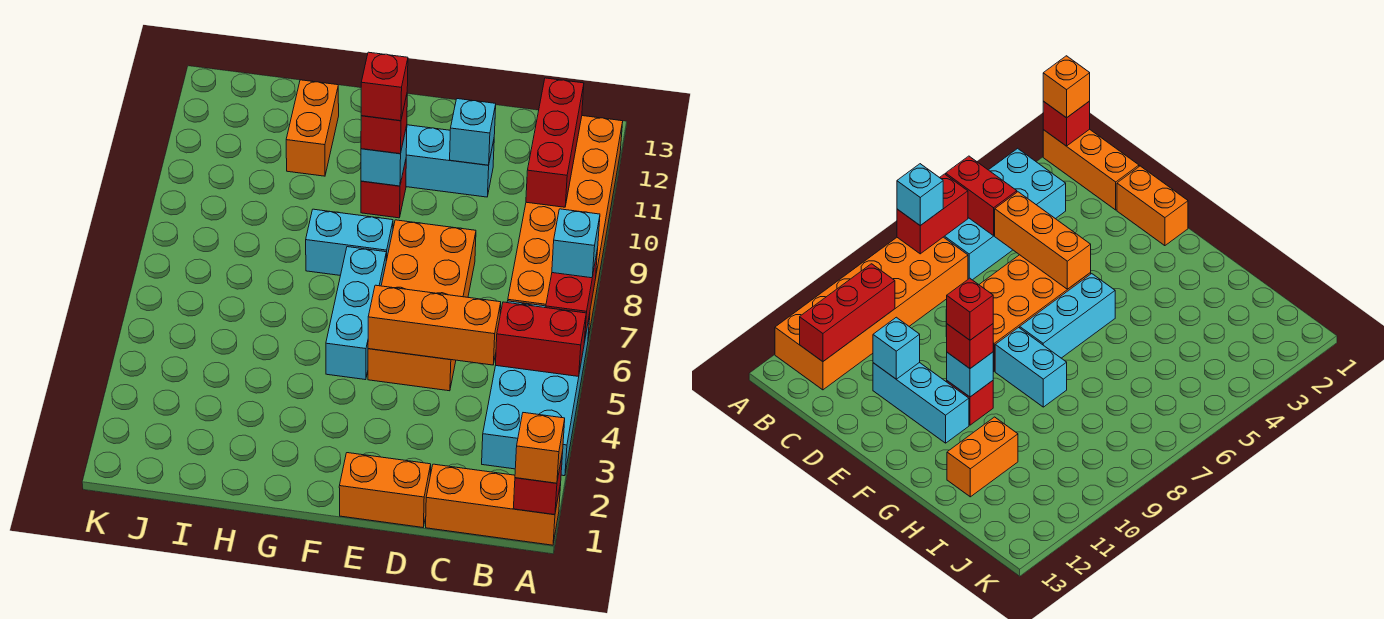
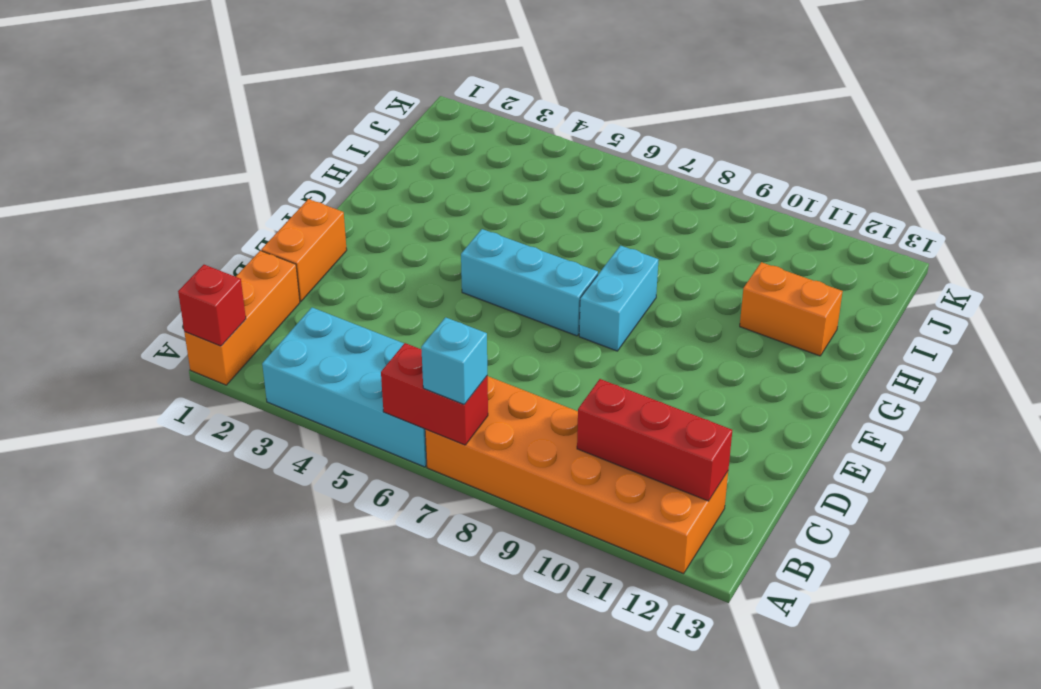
none -> orange brick D5:E8 level 1
none -> cyan brick D11:F11 level 1
none -> red brick F10 level 1

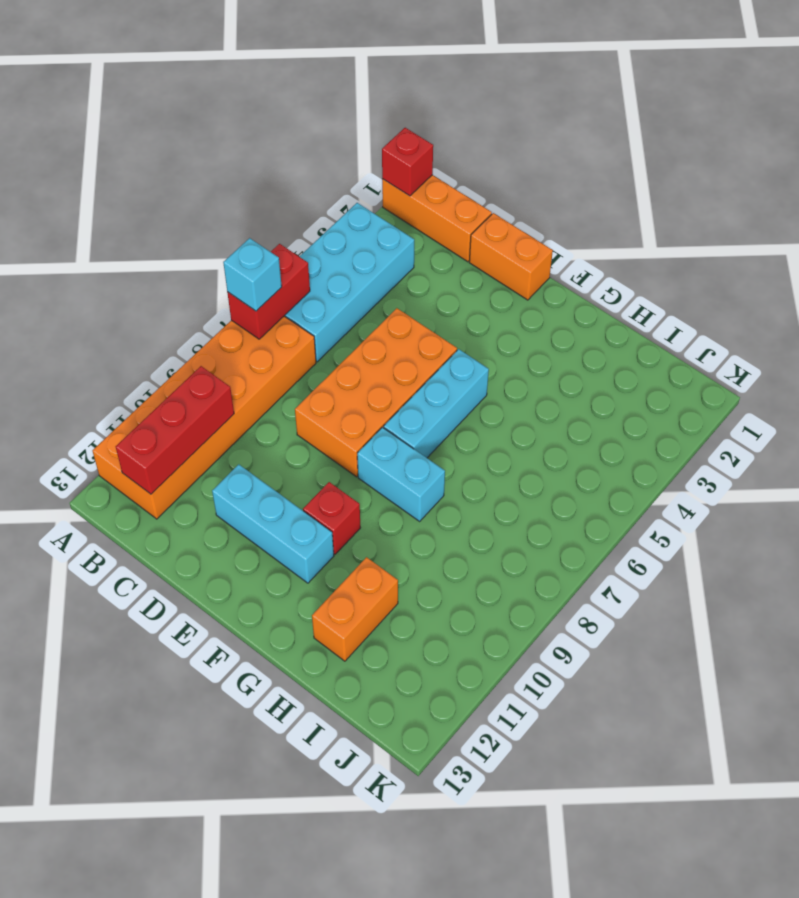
none -> red brick A5:B5 level 2
none -> orange brick C5:E5 level 2
none -> cyan brick D11 level 2

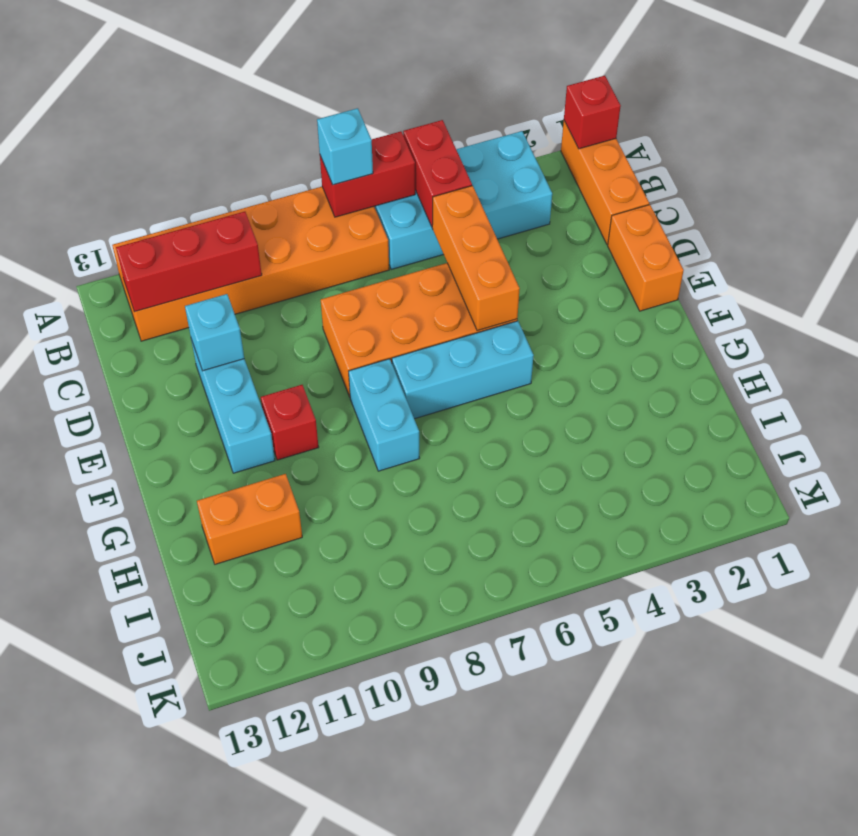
none -> cyan brick F10 level 2
none -> orange brick A1 level 3
none -> red brick F10 level 3

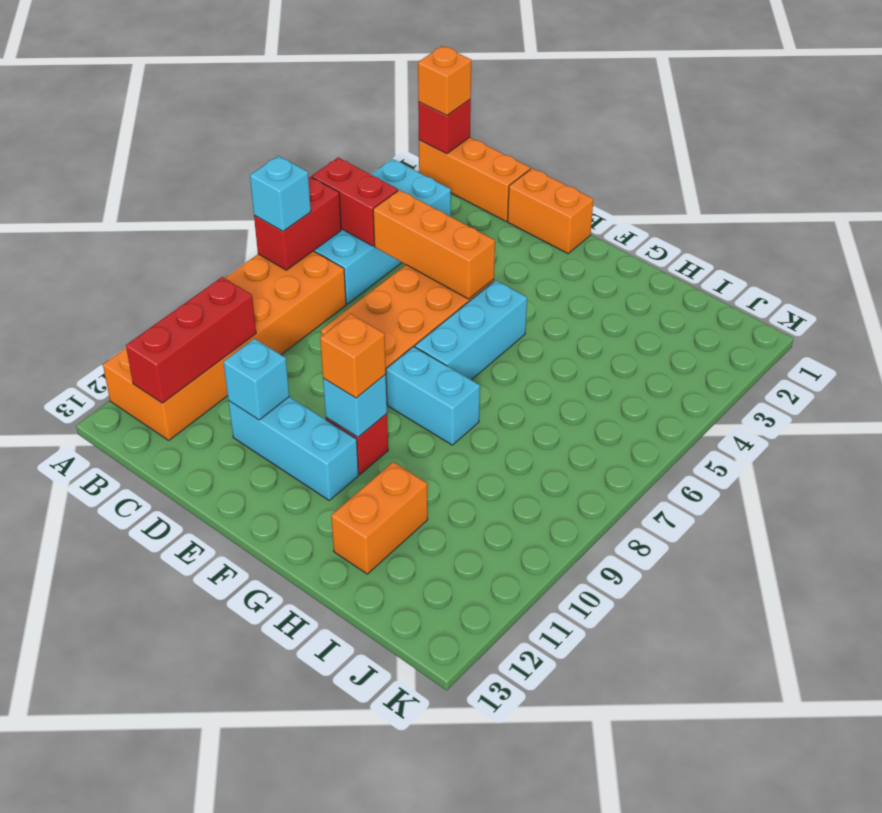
orange brick F10 level 3 -> red brick F10 level 3
none -> red brick F10 level 4

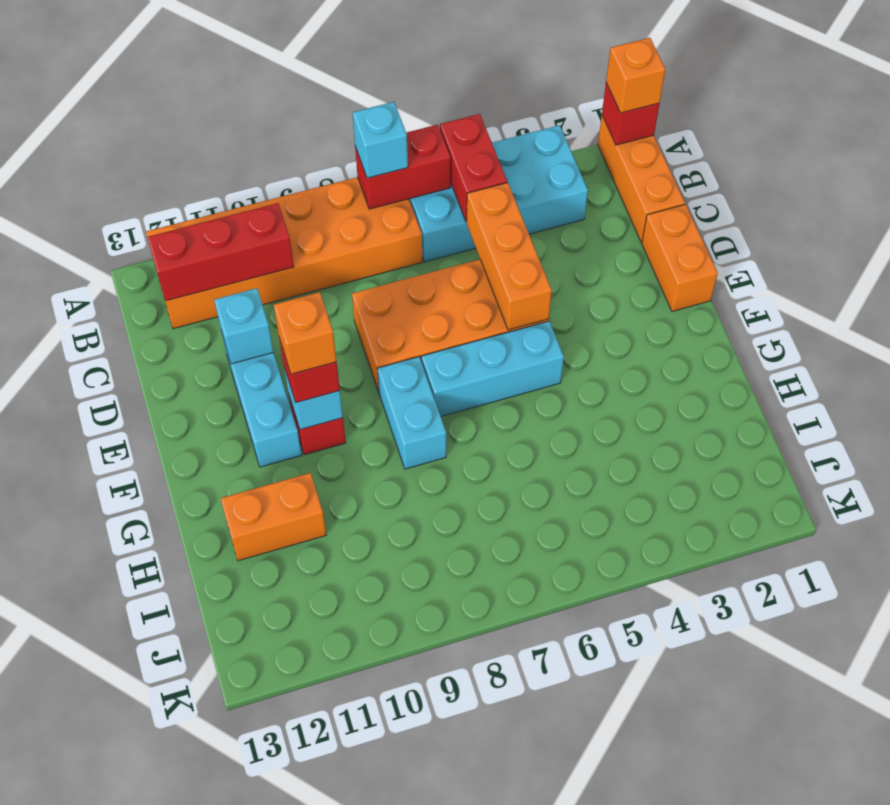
orange brick F10 level 4 -> red brick F10 level 4

